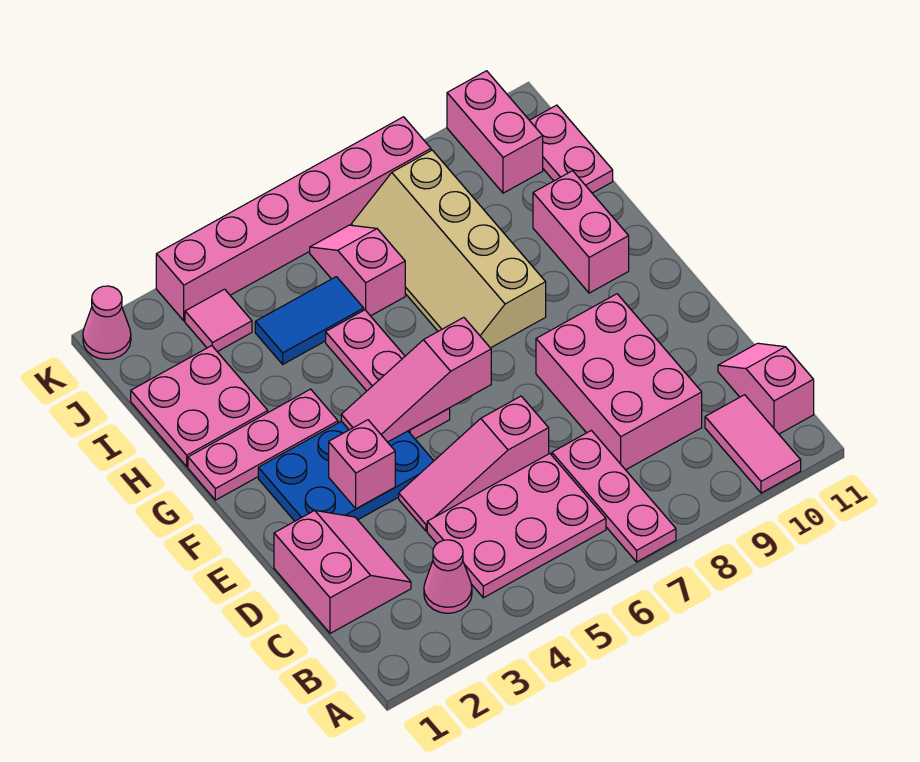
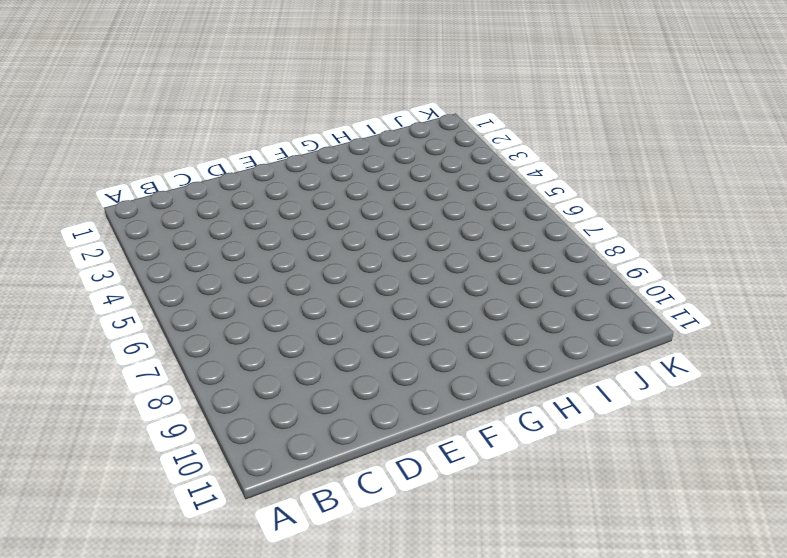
none -> pink plate A7:C7 level 1
none -> pink tile A10:B10 level 1
none -> pink cone B3 level 1

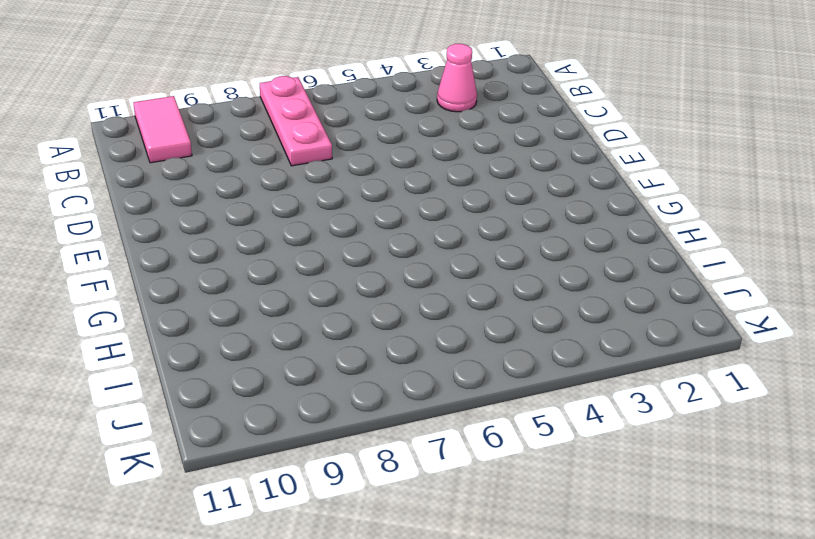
none -> pink plate B4:C6 level 1
none -> pink slope B11:C11 level 1 top B
none -> pink slope C1:D2 level 1 top 1

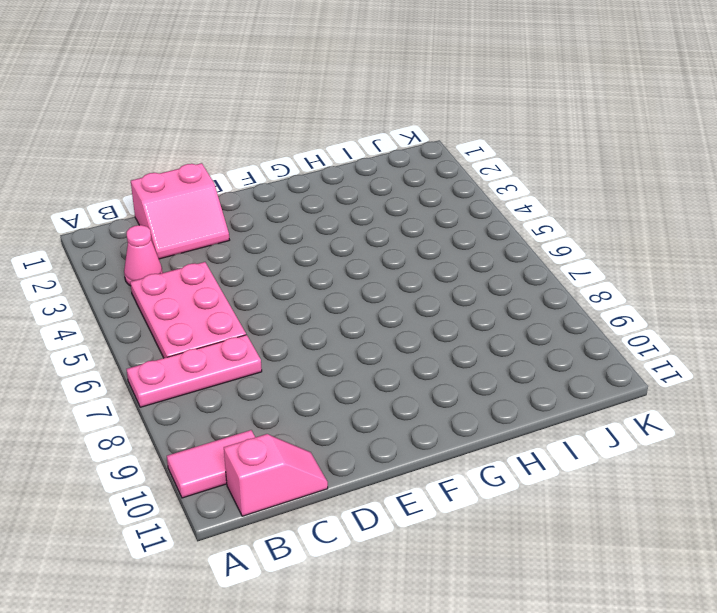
none -> pink brick C8:E9 level 1
none -> pink slope D4:D6 level 1 top 6
none -> blue plate E2:F4 level 1

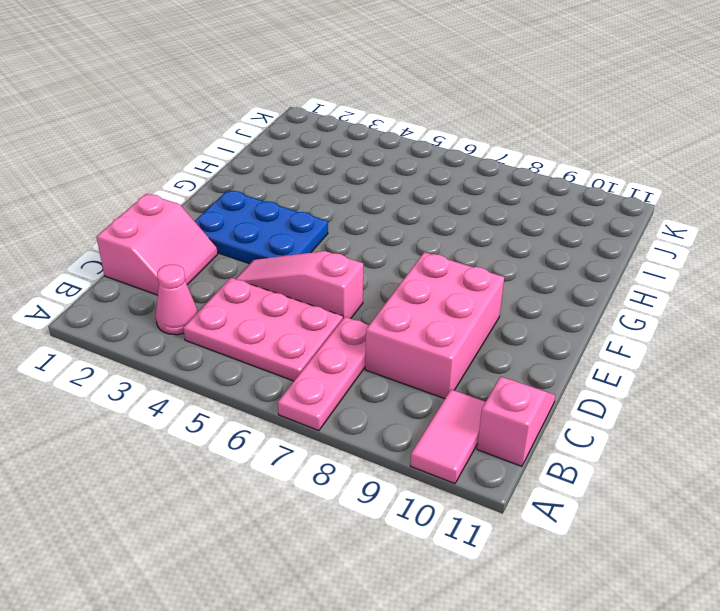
none -> pink plate F5:H5 level 1
none -> pink plate G1:G3 level 1
none -> tan slope G7:J8 level 1 top 8

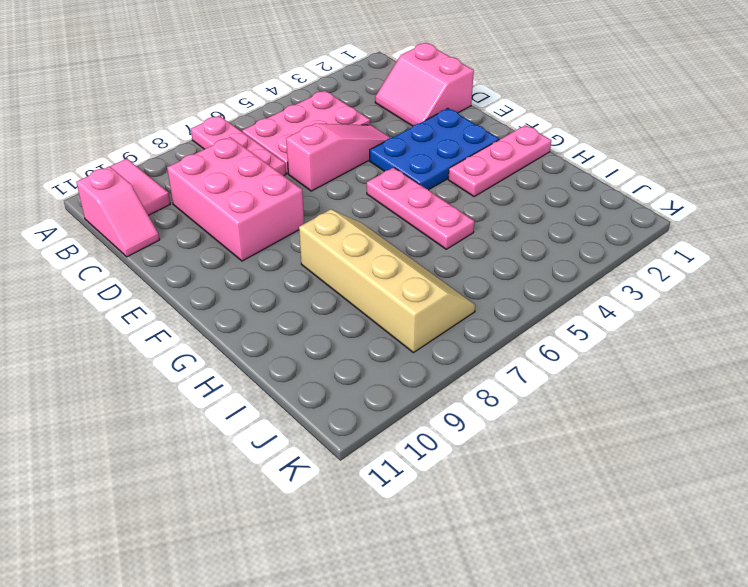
none -> pink cone B3 level 1
none -> pink brick G10:H10 level 1
none -> pink plate H1:I2 level 1

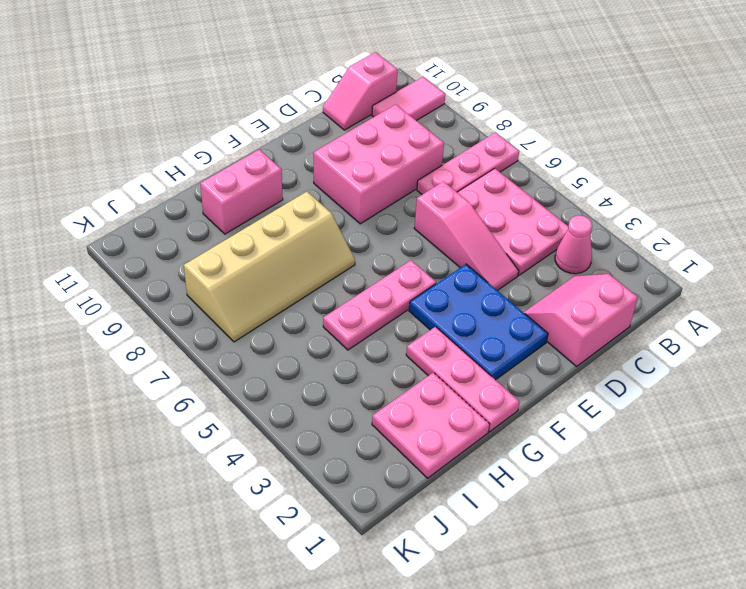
none -> blue tile I4:I5 level 1
none -> pink slope I6:J6 level 1 top I
none -> pink plate I11:J11 level 1

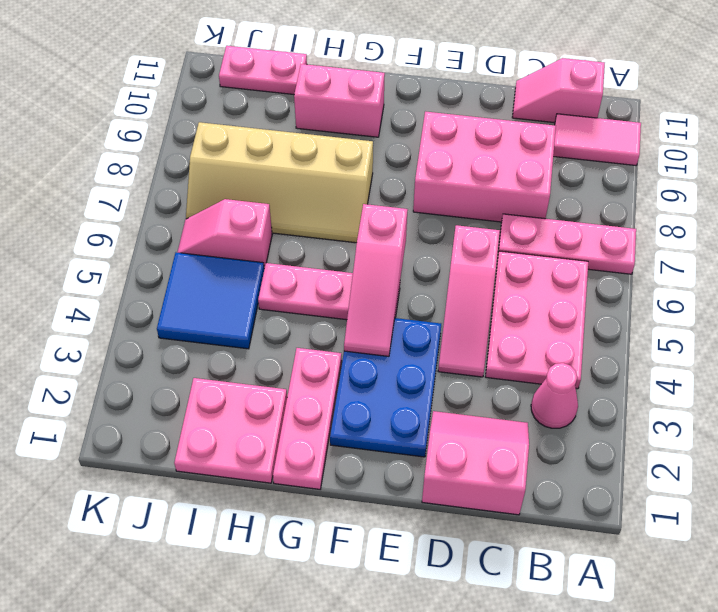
blue tile I4:J5 level 1 -> blue tile I4:I5 level 1
none -> pink tile J3 level 1
none -> pink brick J10:K10 level 1
none -> pink cone K1 level 1

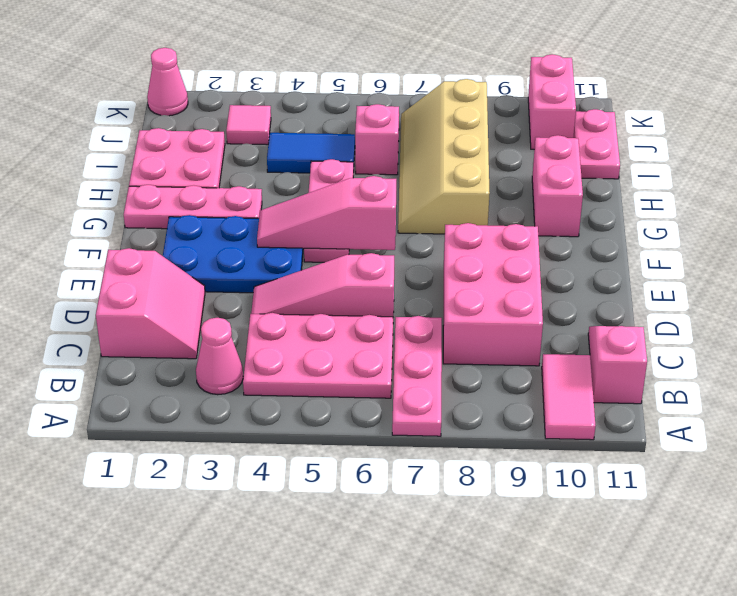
none -> pink brick K3:K8 level 1
none -> pink brick E3 level 2

